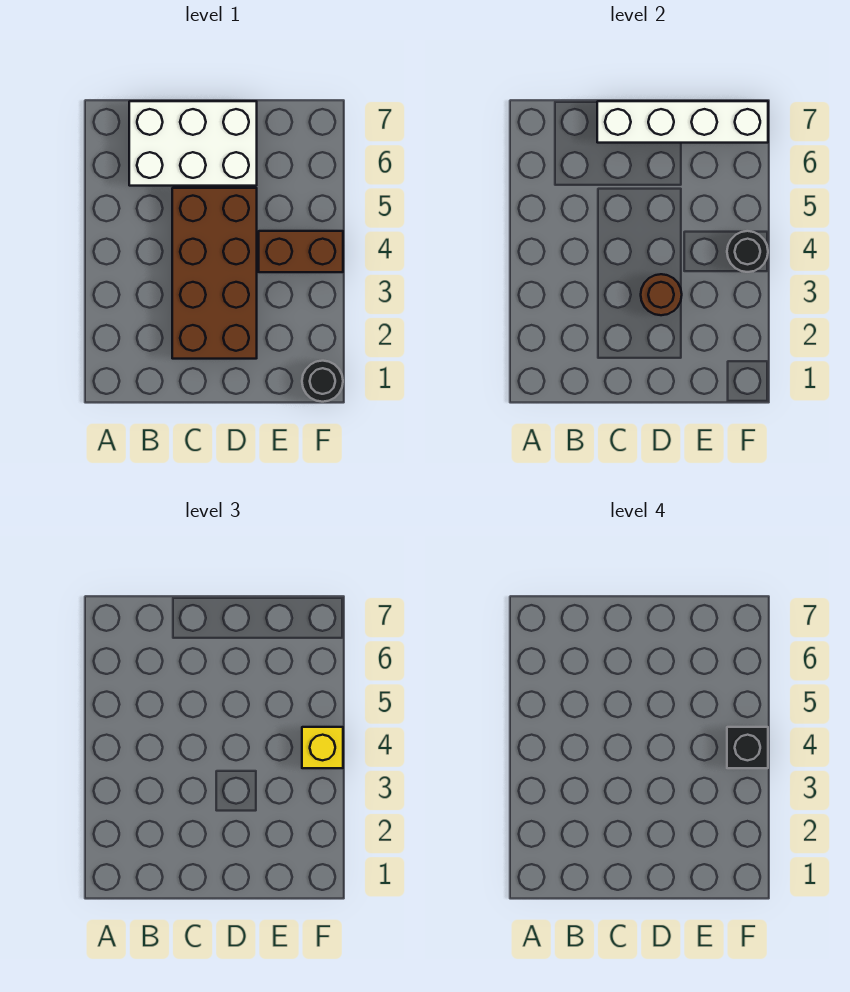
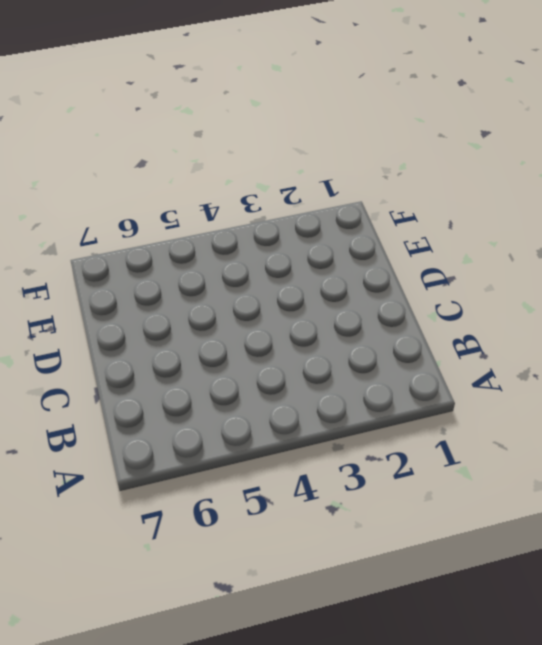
none -> white brick B6:D7 level 1
none -> brown brick C2:D5 level 1

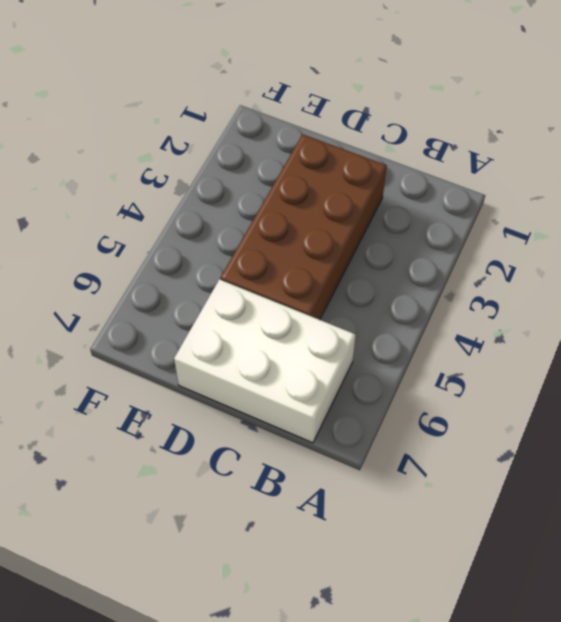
none -> brown brick E4:F4 level 1
none -> black round brick F1 level 1

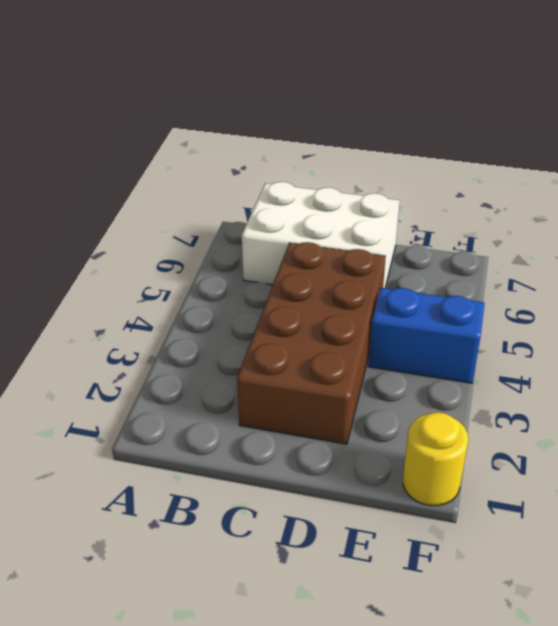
blue brick E4:F4 level 1 -> brown brick E4:F4 level 1
yellow round brick F1 level 1 -> black round brick F1 level 1
none -> white brick C7:F7 level 2
none -> brown round brick D3 level 2

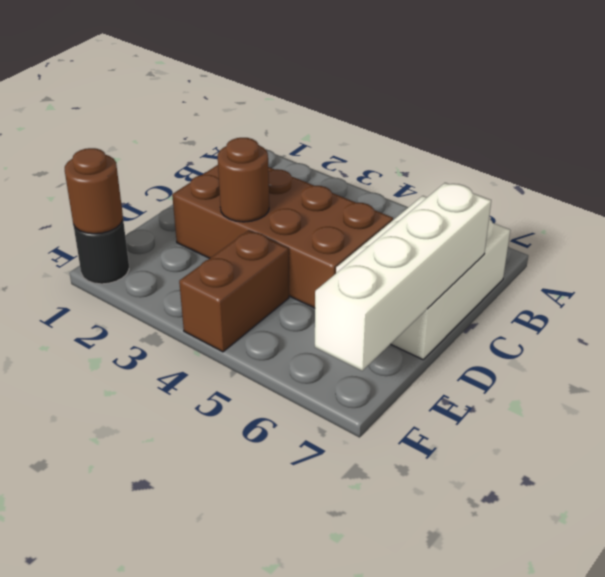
brown round brick F1 level 2 -> none
none -> black round brick F4 level 2
none -> yellow brick F4 level 3

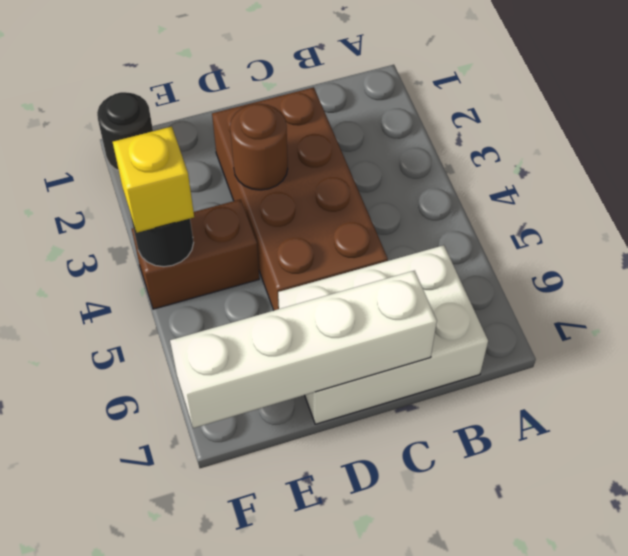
none -> black brick F4 level 4

